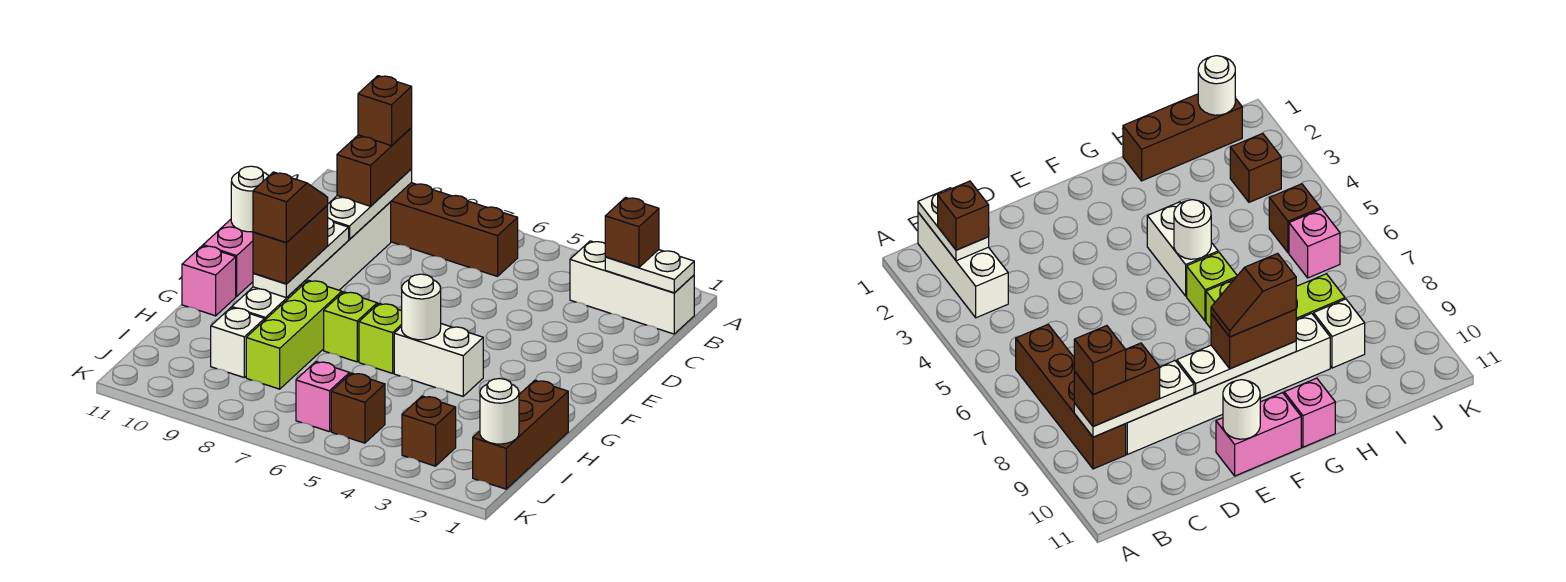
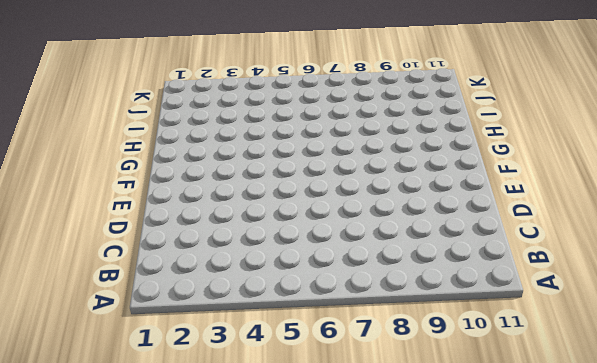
none -> white brick B1:B3 level 1
none -> brown brick B6:B9 level 1
none -> white brick C9:H9 level 1

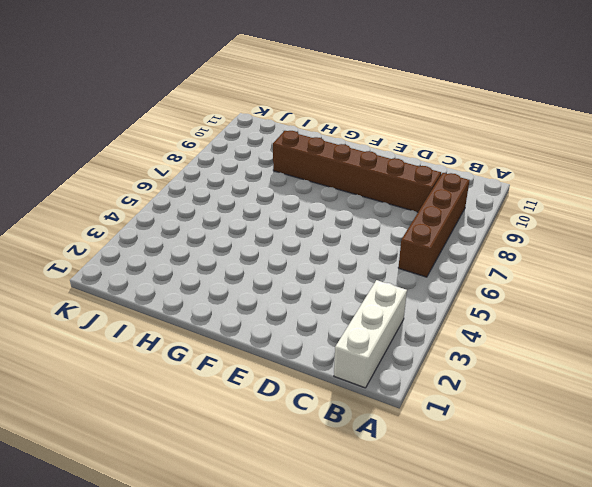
brown brick C9:H9 level 1 -> white brick C9:H9 level 1
none -> pink brick E11:F11 level 1
none -> white brick G4:G5 level 1
none -> lime brick G6 level 1

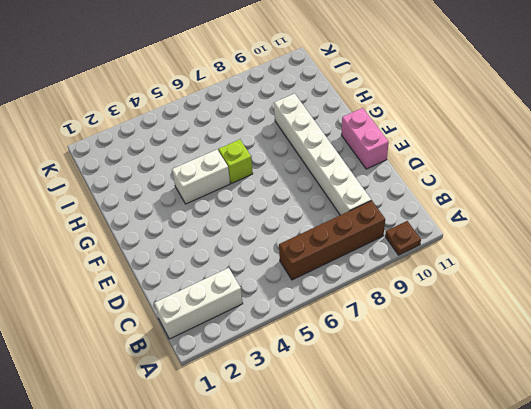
brown plate A10 level 1 -> none
none -> lime brick G7 level 1
none -> lime brick G8:I8 level 1
none -> pink brick G11 level 1

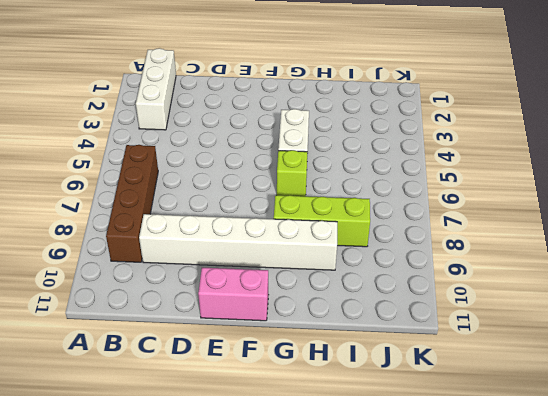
none -> lime brick G7 level 1
none -> pink brick G11 level 1
none -> brown brick H1:J1 level 1

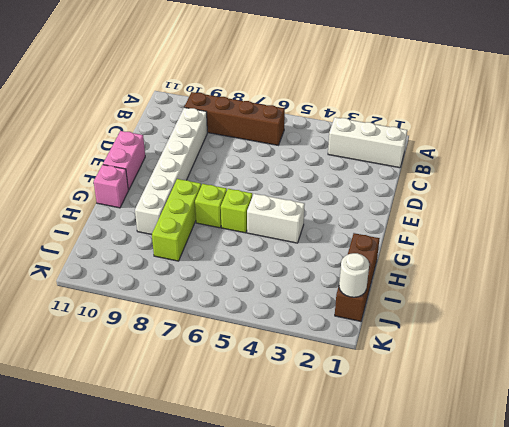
none -> white brick I9 level 1
none -> brown brick J3 level 1
none -> brown brick J5 level 1

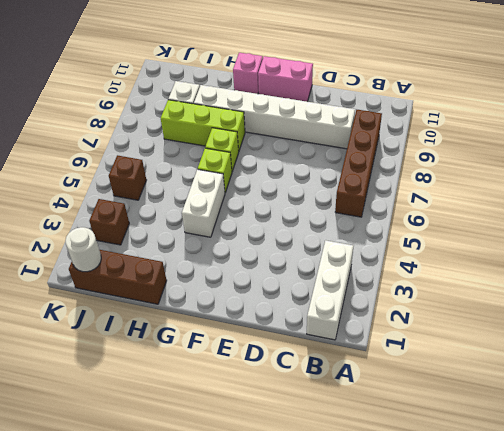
none -> pink brick J6 level 1
none -> white plate B1:B2 level 2
none -> white plate B9:D9 level 2

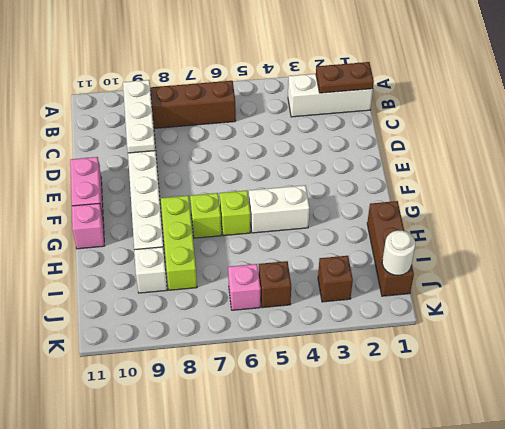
brown plate B1:B2 level 2 -> white plate B1:B2 level 2
none -> white plate E9:G9 level 2
none -> white round brick E11 level 2
none -> white round brick G5 level 2

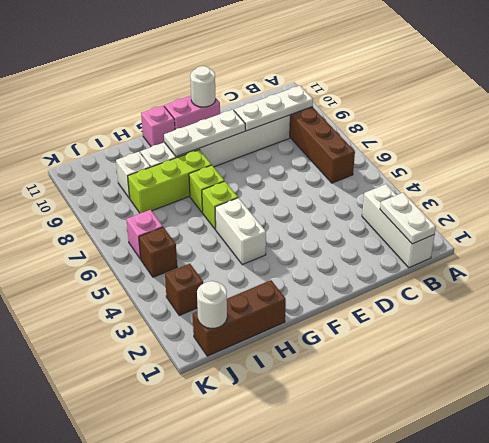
none -> white round brick G5 level 2
none -> brown brick B2 level 3
none -> brown brick B9:C9 level 3

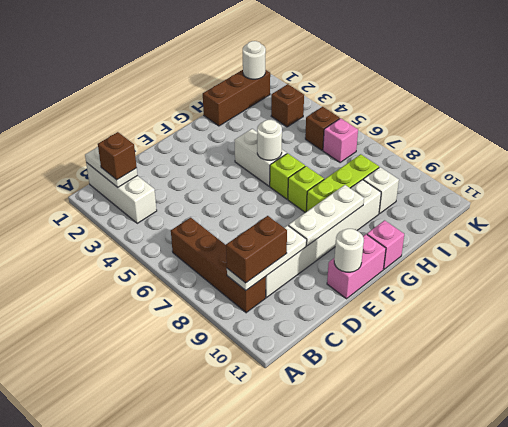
none -> brown brick F9:G9 level 3
none -> brown brick B9 level 4
none -> brown slope F9:G9 level 4 top G

